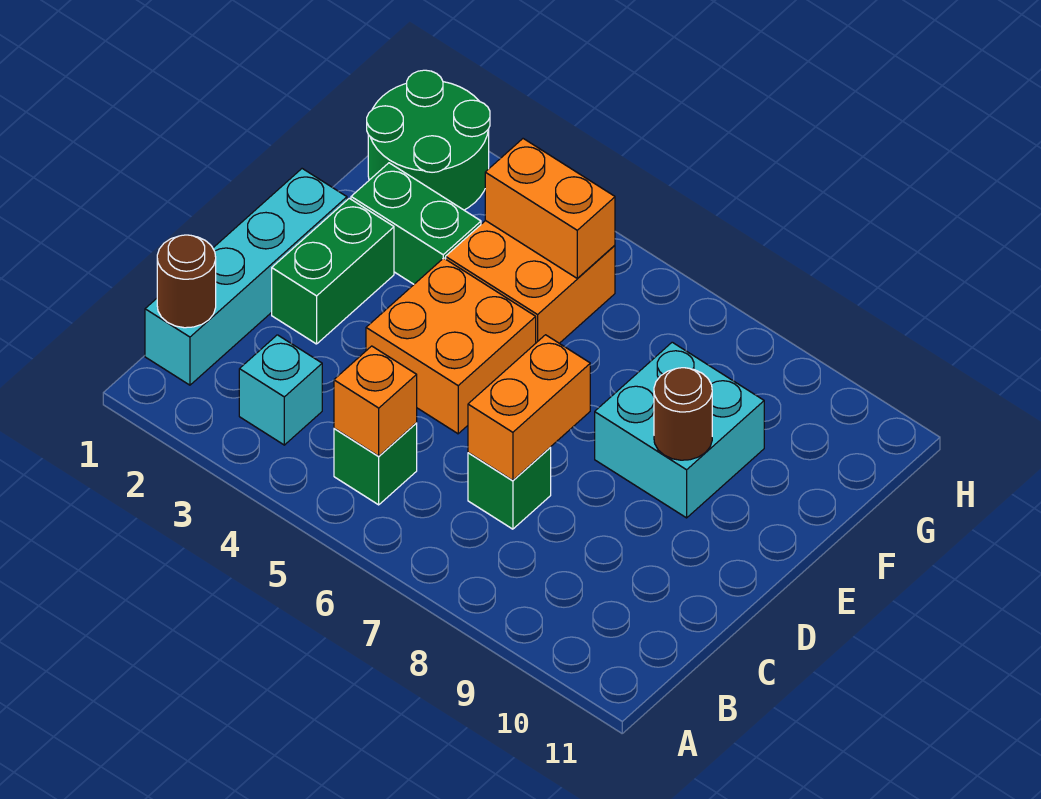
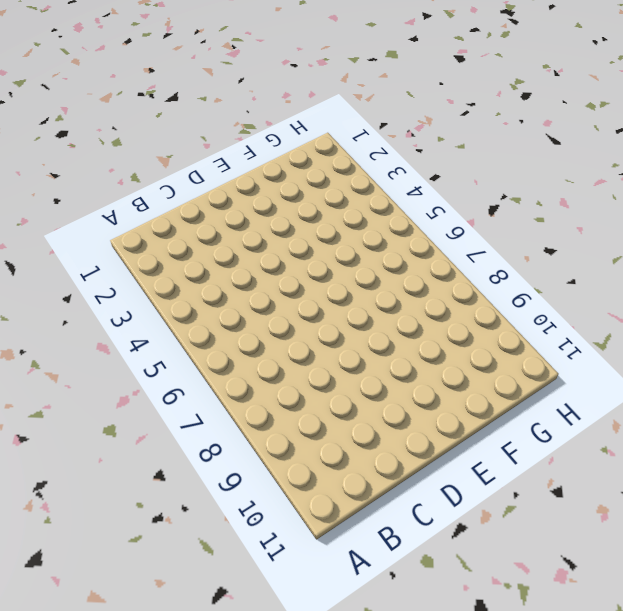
none -> cyan brick B1:E1 level 1
none -> cyan brick B3 level 1
none -> green brick B5 level 1

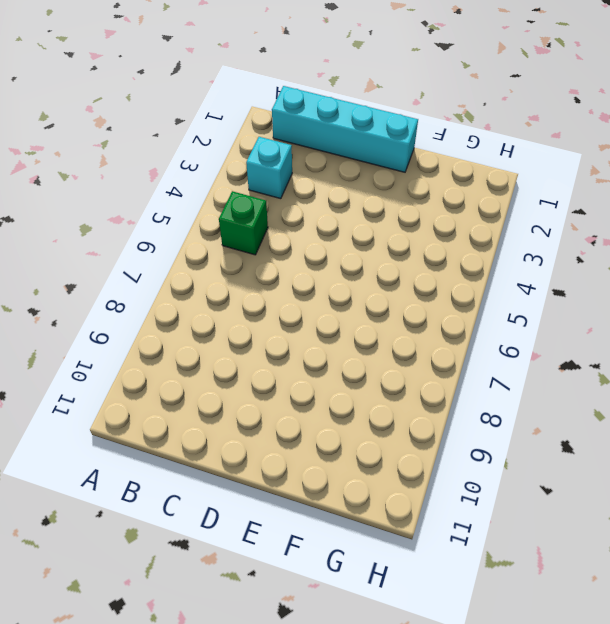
none -> green brick C7 level 1
none -> green brick D2:E2 level 1
none -> orange brick D4:E5 level 1

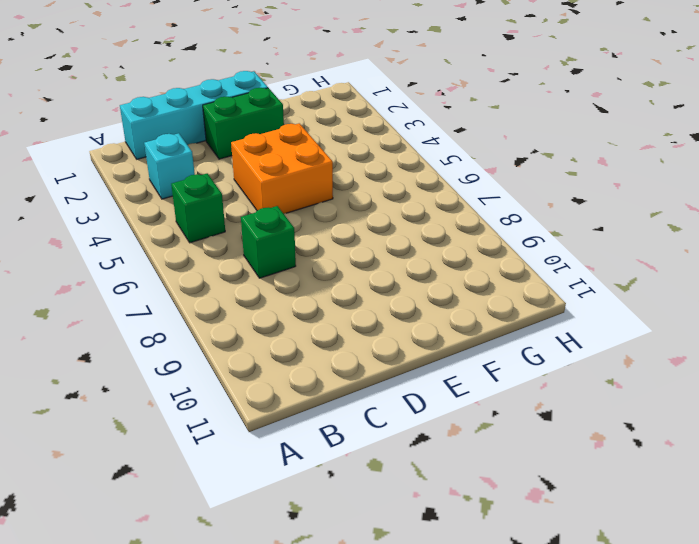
none -> cyan brick E8:F9 level 1
none -> green brick F2:F3 level 1
none -> orange brick F4:G5 level 1

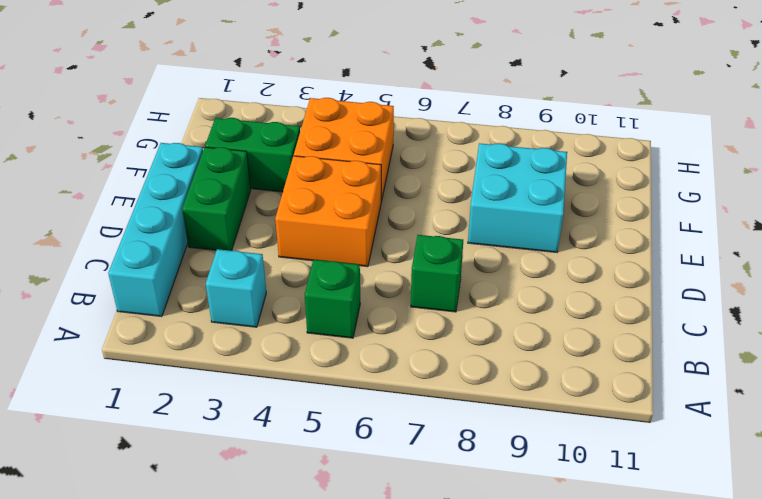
none -> green round brick G1:H2 level 1
none -> brown round brick B1 level 2
none -> orange brick B5 level 2

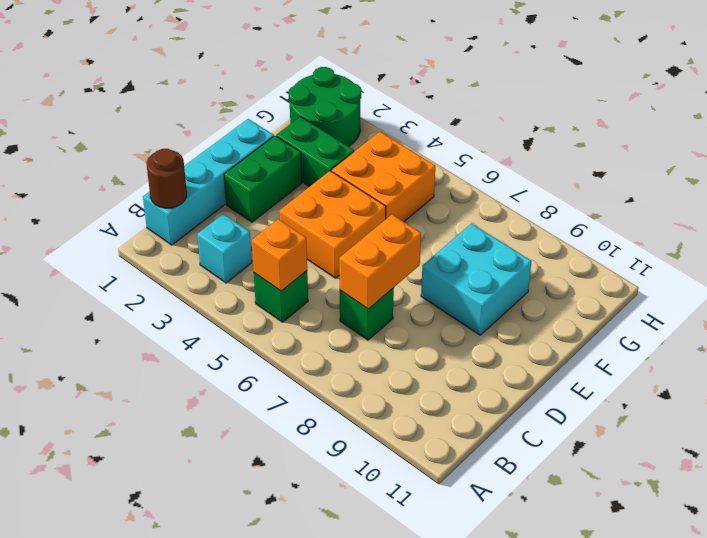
none -> brown round brick E9 level 2
none -> orange brick G4:G5 level 2

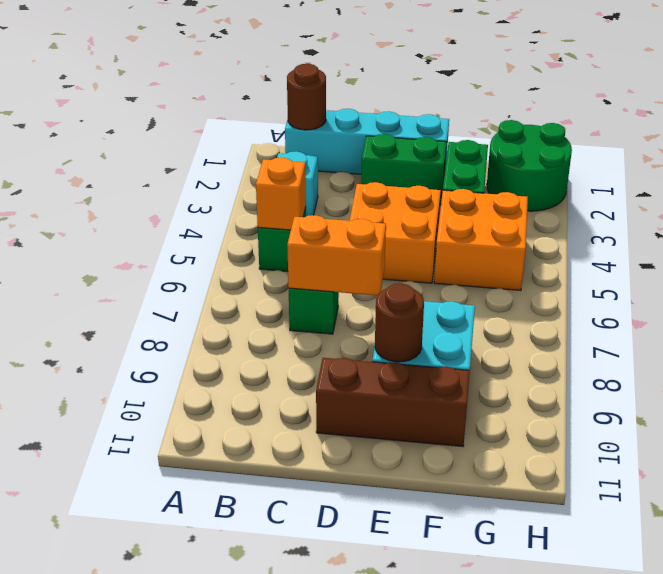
brown brick D10:F10 level 1 -> none
none -> orange brick G4:G5 level 2

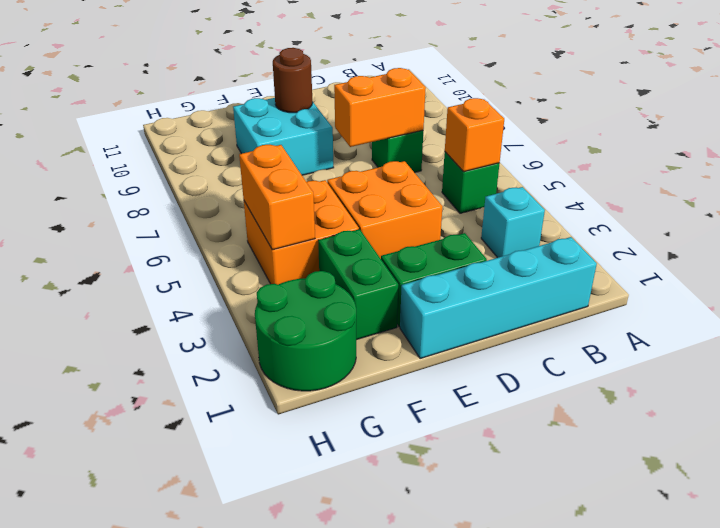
none -> brown round brick B1 level 2

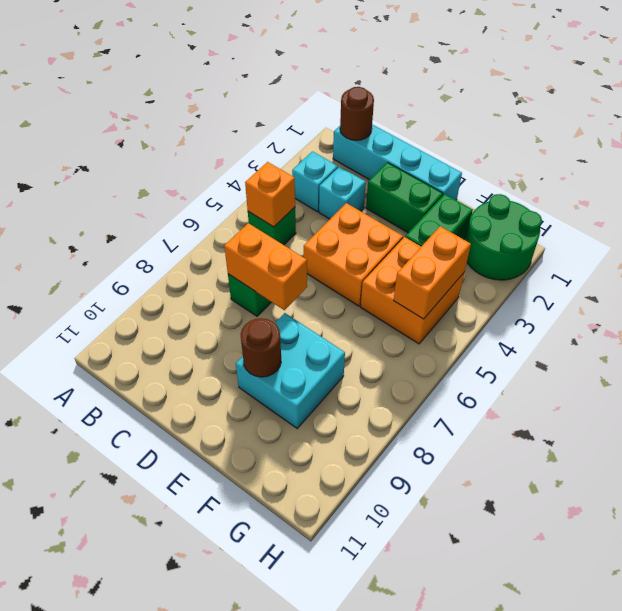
cyan brick C3 level 1 -> none

